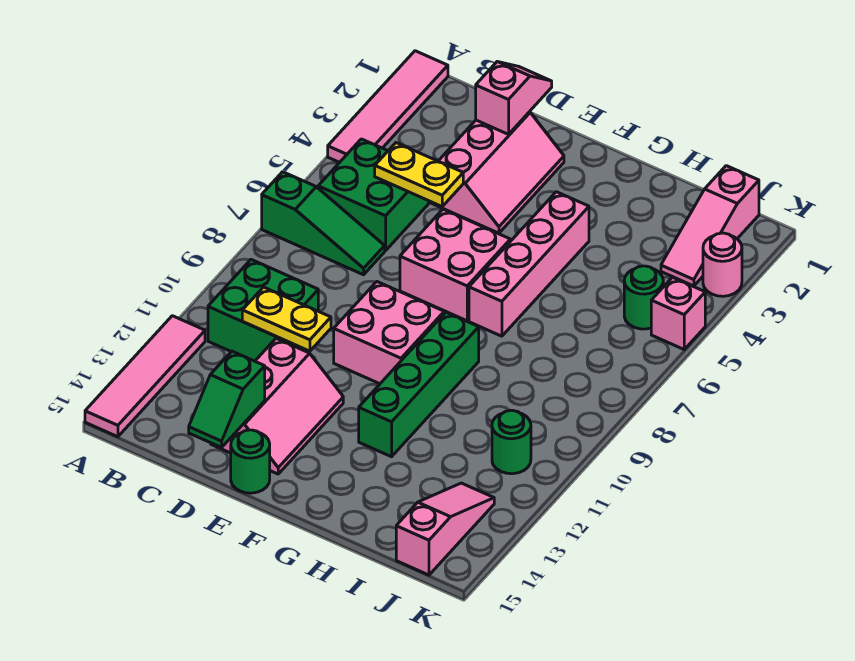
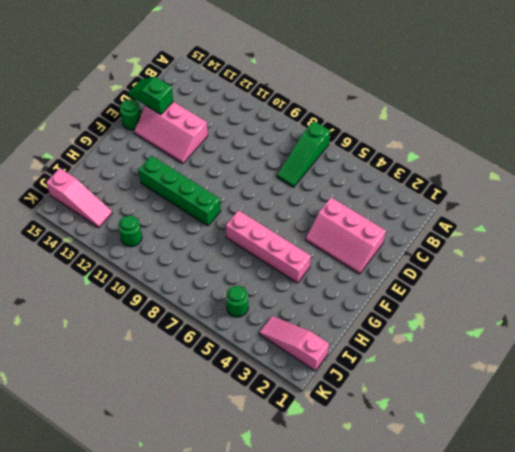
none -> pink tile A1:A4 level 1
none -> pink tile A12:A15 level 1
none -> green brick B5:C6 level 1

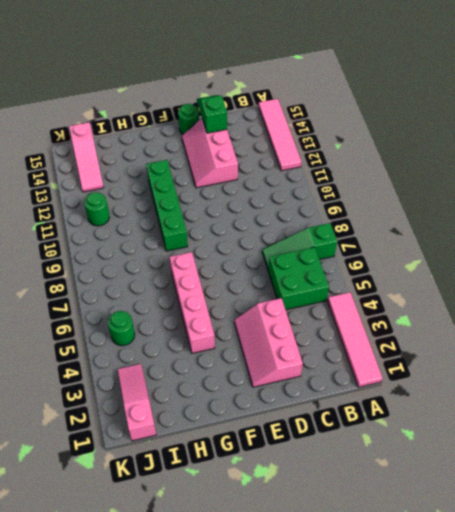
none -> green brick B10:C11 level 1
none -> pink brick E6:F7 level 1
none -> pink brick E9:F10 level 1

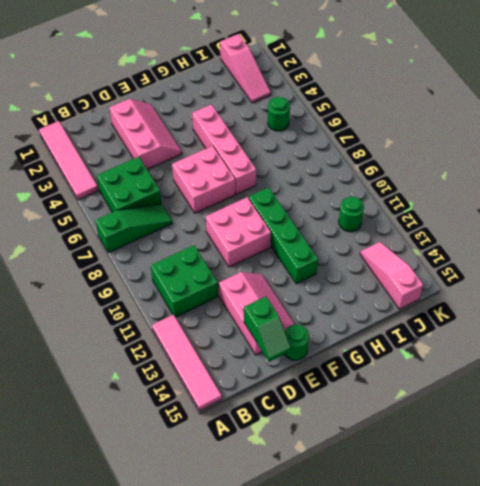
none -> pink round brick K3 level 1
none -> pink brick K5 level 1
none -> yellow plate C5:D5 level 2

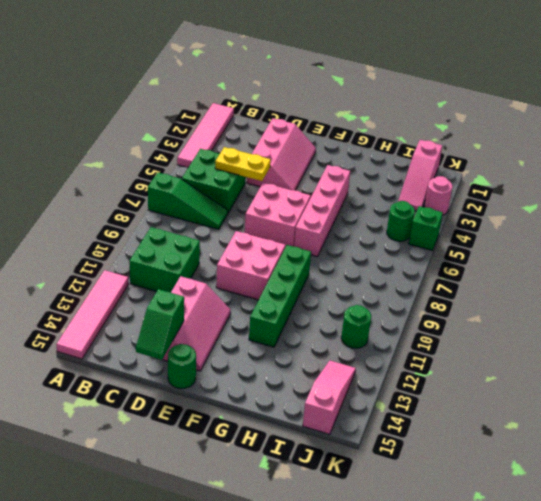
green brick K5 level 1 -> pink brick K5 level 1
none -> yellow plate C11:D11 level 2
none -> pink slope D1:D2 level 2 top 2

